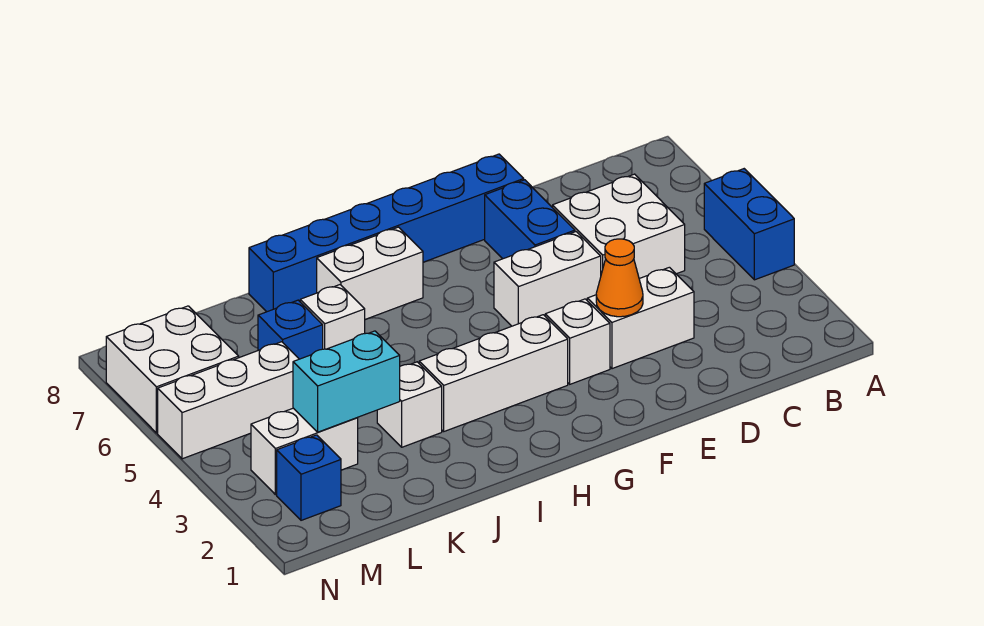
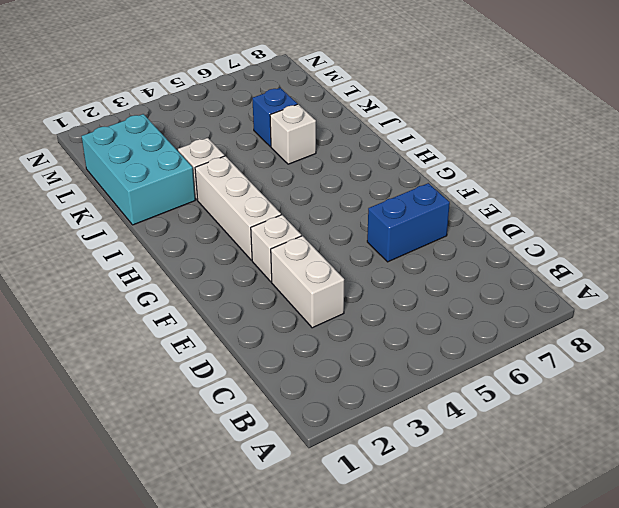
cyan brick J1:L2 level 1 -> none
none -> blue brick A4:A5 level 1
none -> white brick C5:D6 level 1
none -> white brick E5:F5 level 1

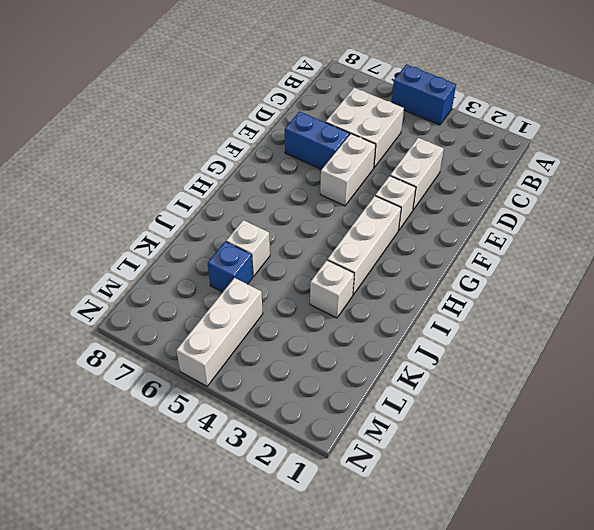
none -> blue brick E8:J8 level 1
none -> white brick H7:I7 level 1
none -> white brick L3:M3 level 1

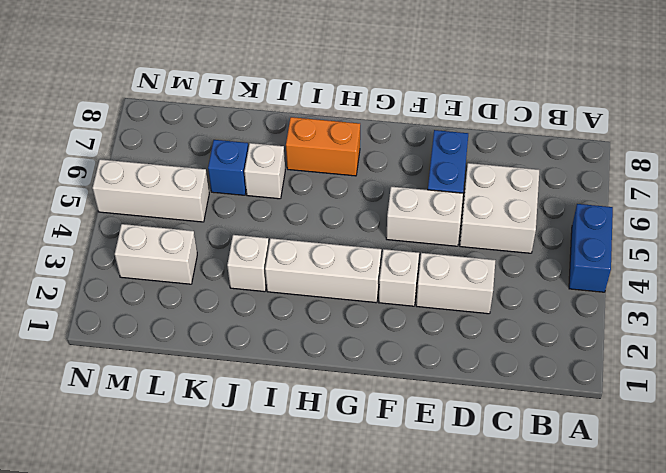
orange brick H7:I7 level 1 -> white brick H7:I7 level 1
none -> blue brick E8:J8 level 1
none -> blue brick M2 level 1
none -> white brick M6:N7 level 1

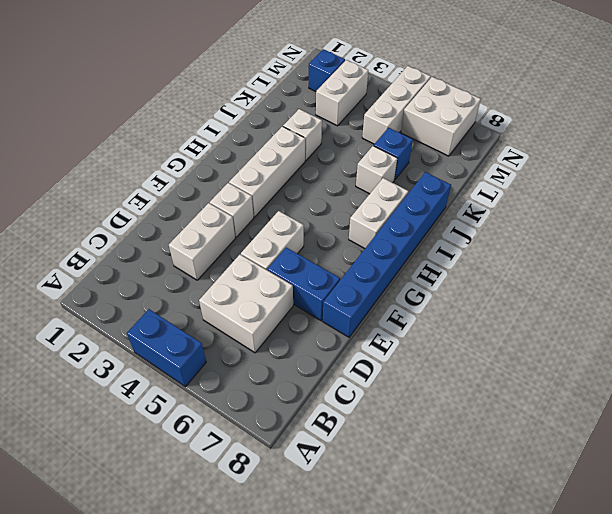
none -> orange cone E3 level 2
none -> cyan brick K3:L3 level 2

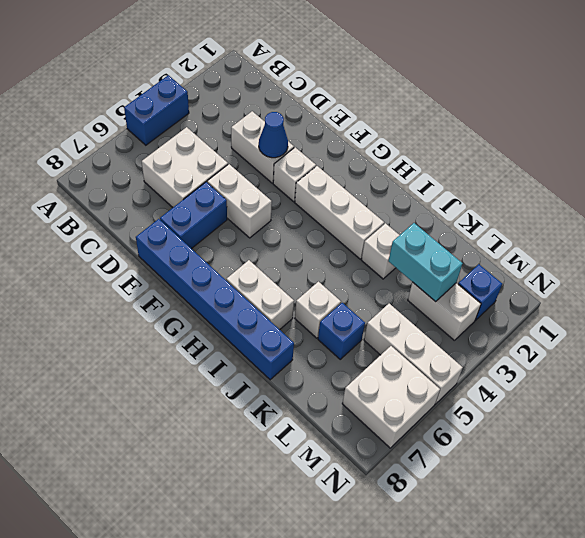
blue cone E3 level 2 -> orange cone E3 level 2

